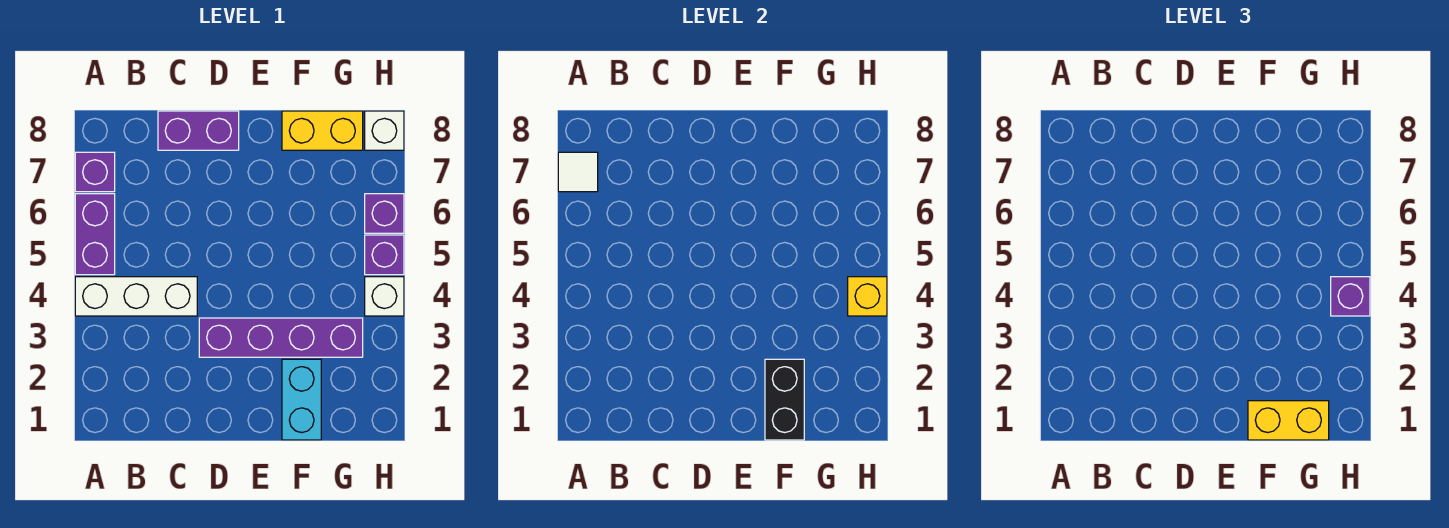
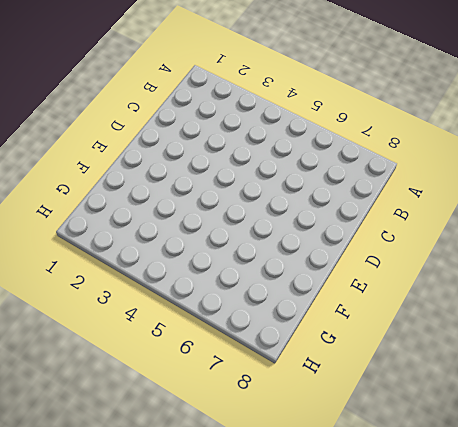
none -> white brick A4:C4 level 1
none -> purple brick A5:A6 level 1
none -> purple brick A7 level 1

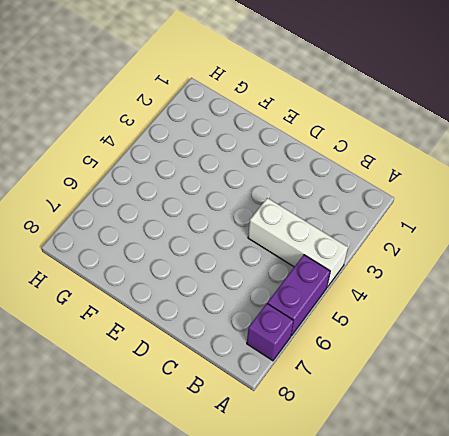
none -> purple brick C8:D8 level 1
none -> purple brick D3:G3 level 1
none -> cyan brick F1:F2 level 1

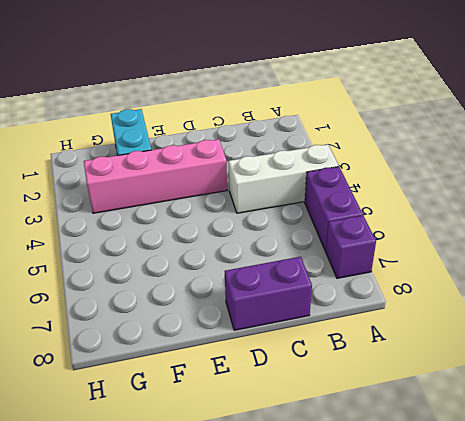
pink brick D3:G3 level 1 -> purple brick D3:G3 level 1
none -> yellow brick F8:G8 level 1
none -> white brick H4 level 1
none -> purple brick H5 level 1

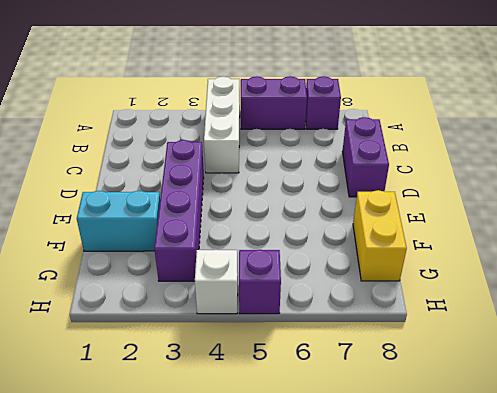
none -> purple brick H6 level 1
none -> white brick H8 level 1
none -> white tile A7 level 2

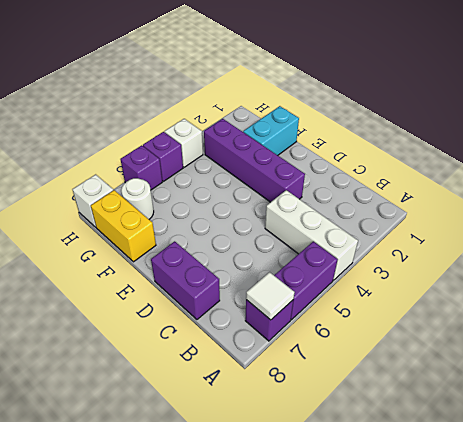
white round brick G7 level 1 -> none
none -> black brick F1:F2 level 2
none -> yellow brick H4 level 2
none -> yellow brick F1:G1 level 3

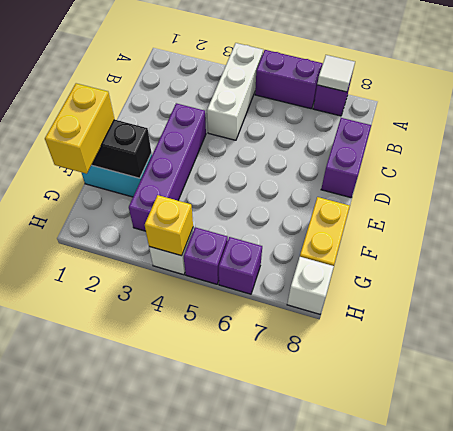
none -> purple brick H4 level 3

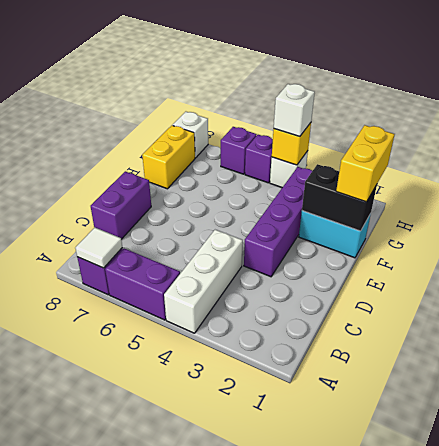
white brick H4 level 3 -> purple brick H4 level 3

